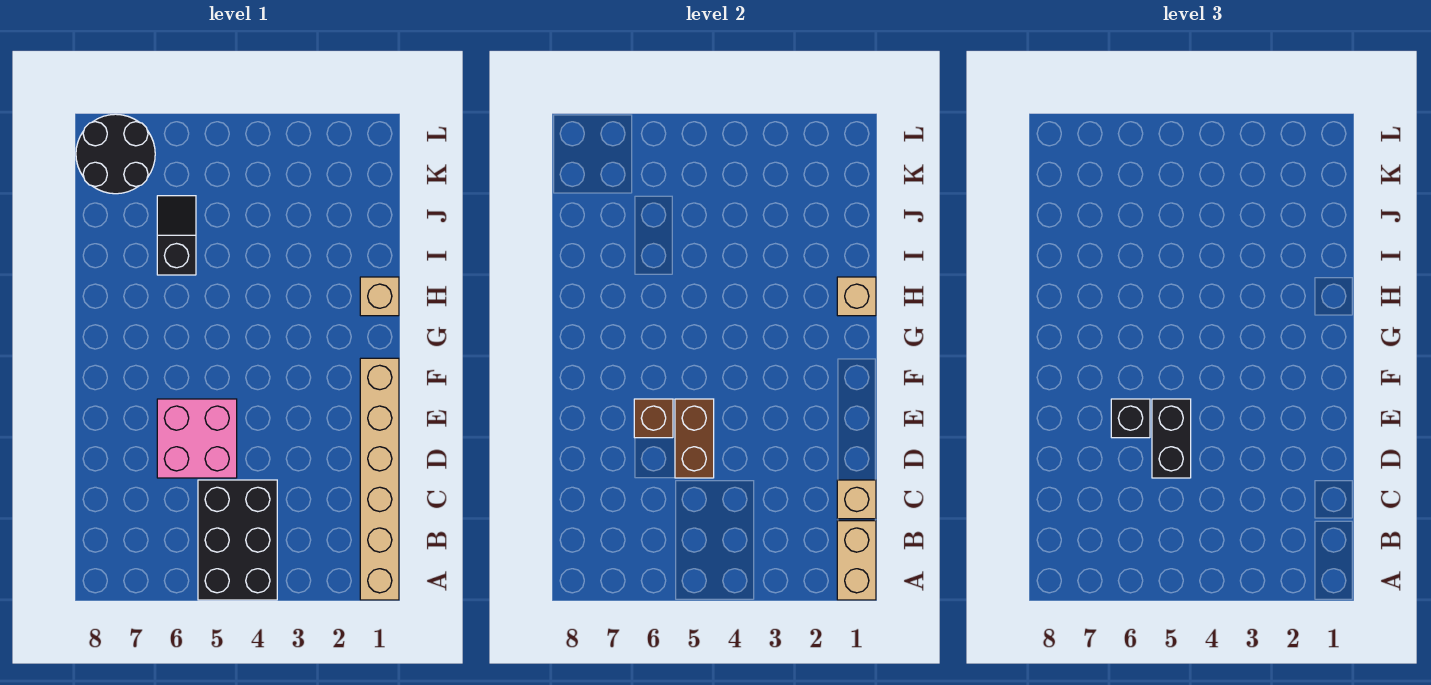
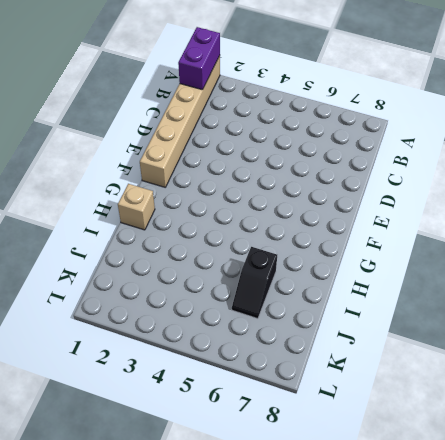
purple brick A1:B1 level 2 -> tan brick A1:B1 level 2
none -> black brick A4:C5 level 1
none -> pink brick D5:E6 level 1
none -> black round brick K7:L8 level 1

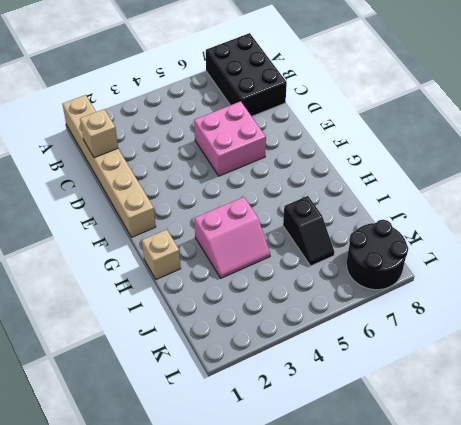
black brick A7:C8 level 1 -> black brick A4:C5 level 1
pink slope H3:I4 level 1 top H -> none
none -> tan brick A1:B1 level 2
none -> brown brick D5:E5 level 2
none -> brown brick E6 level 2

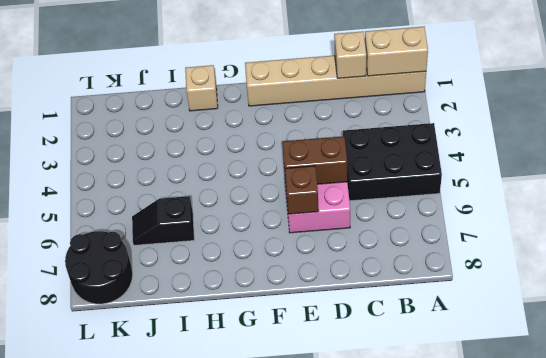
none -> tan brick H1 level 2
none -> black brick D5:E5 level 3
none -> black brick E6 level 3

